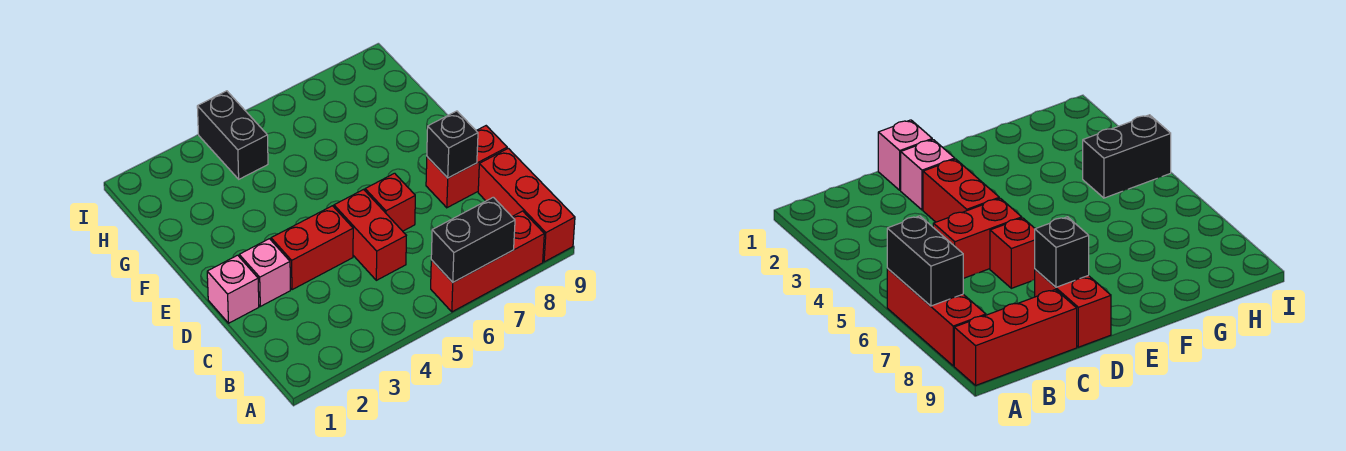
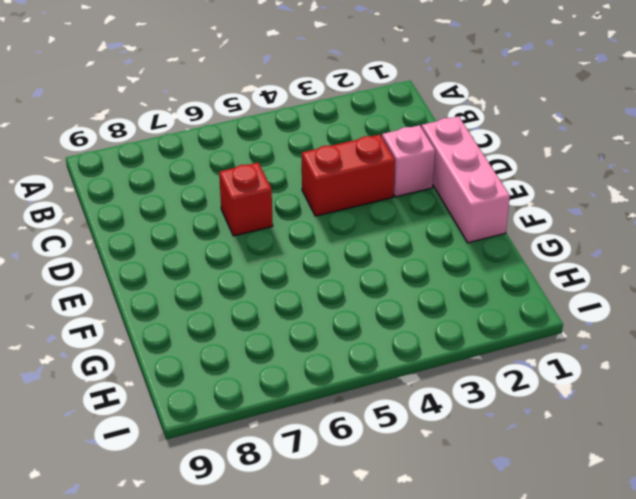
pink brick D1:F1 level 1 -> pink brick D1 level 1
none -> red brick A6:A8 level 1
none -> red brick A9:C9 level 1

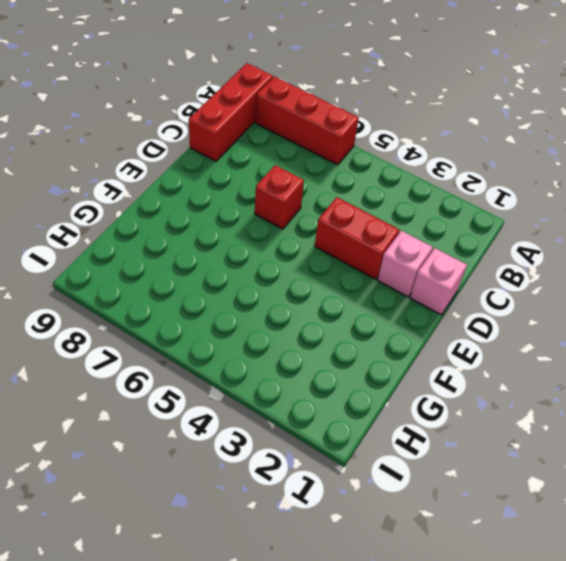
none -> red brick C5:D5 level 1
none -> red brick D8:D9 level 1

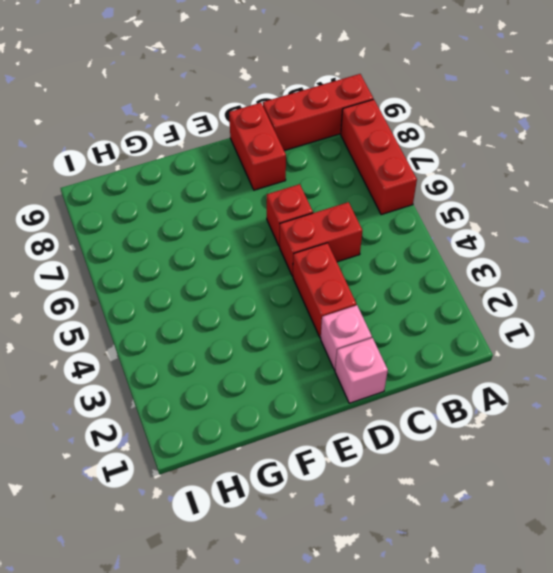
none -> black brick H4:I4 level 1
none -> black brick A6:A7 level 2

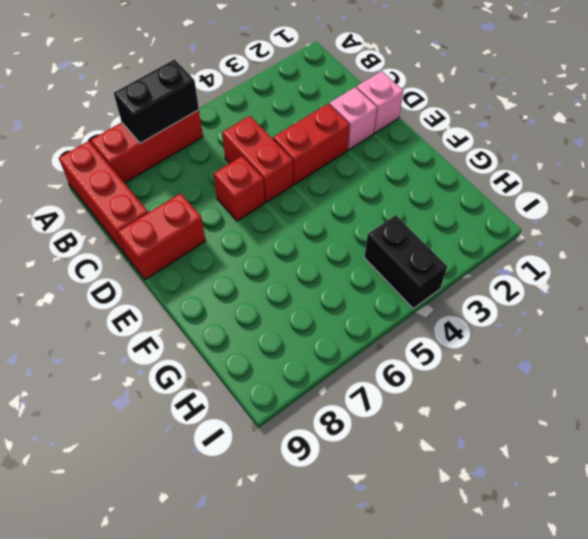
none -> black brick D8 level 2

